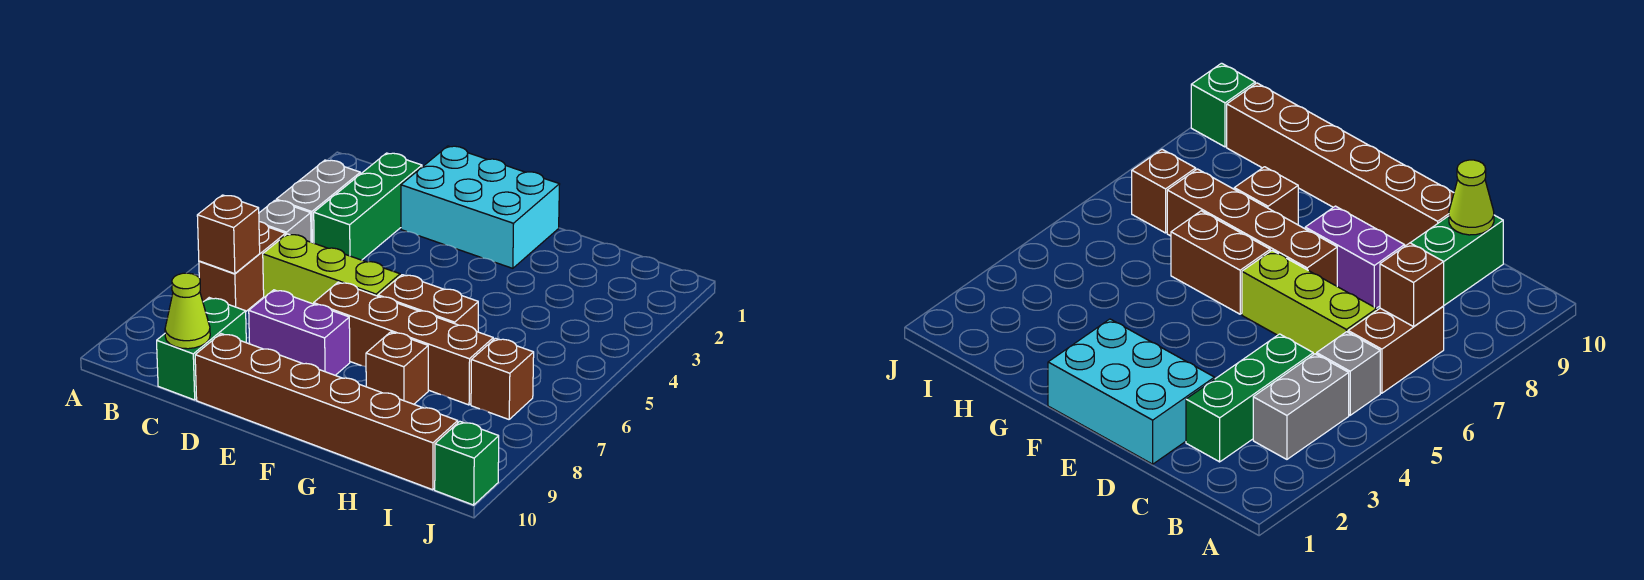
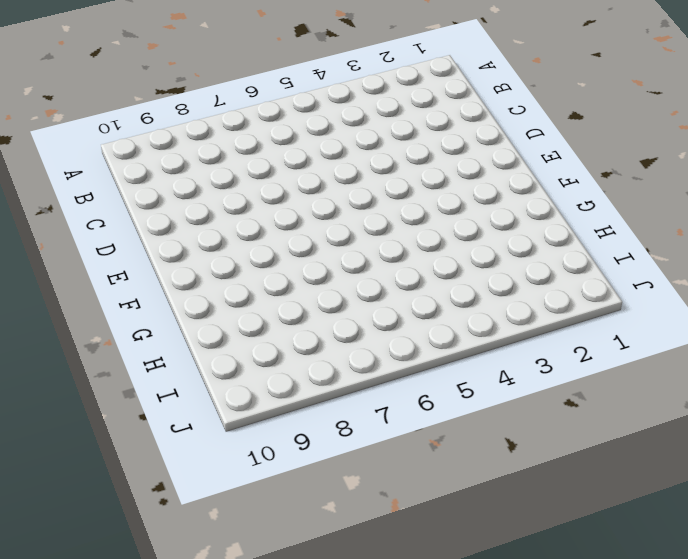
none -> grey brick B3:B4 level 1
none -> grey brick B5 level 1
none -> brown brick B6:B7 level 1

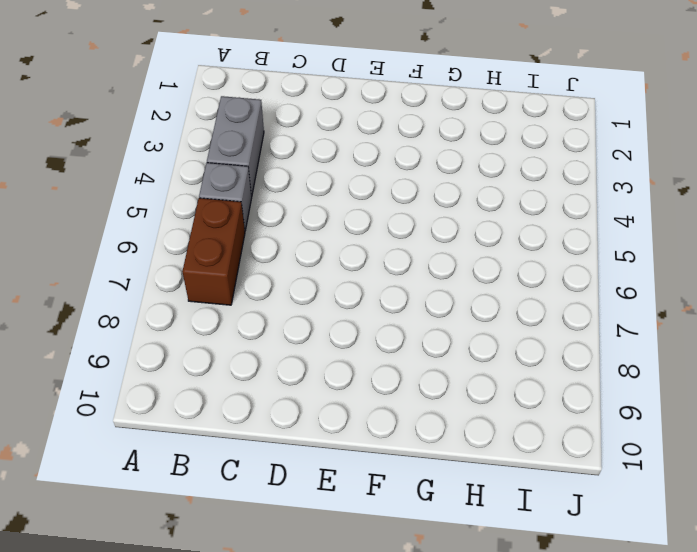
none -> green brick C2:C4 level 1
none -> lime brick C6:E6 level 1
none -> green brick C9:C10 level 1

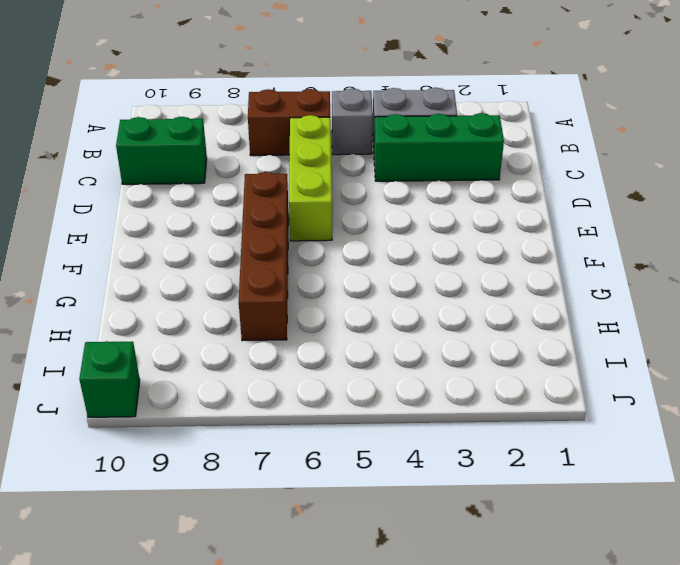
none -> cyan brick D1:F2 level 1
none -> purple brick D8:E8 level 1
none -> brown brick D10:I10 level 1

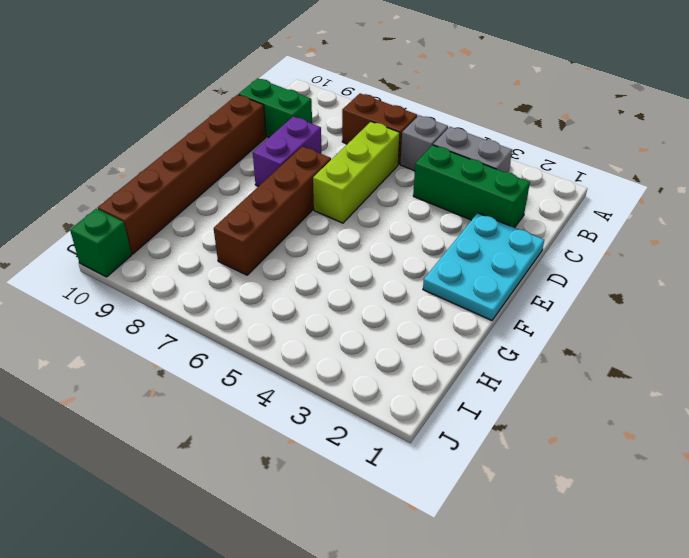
cyan plate D1:F2 level 1 -> cyan brick D1:F2 level 1
none -> brown brick F6:G6 level 1
none -> brown brick G8 level 1
none -> brown brick I7 level 1

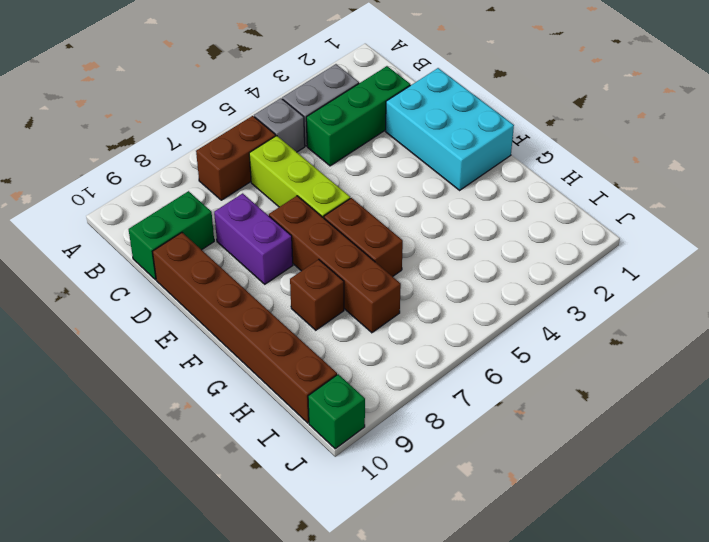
none -> brown brick I7 level 1
none -> brown brick B7 level 2
none -> lime cone C10 level 2

